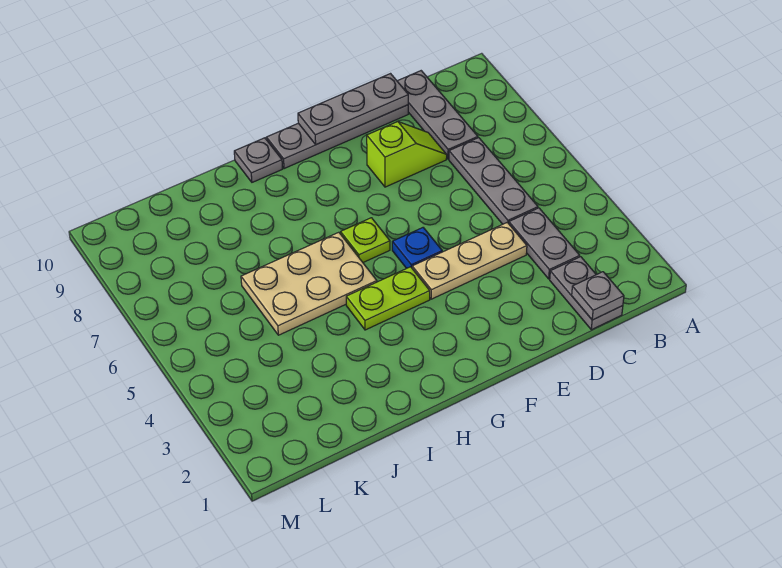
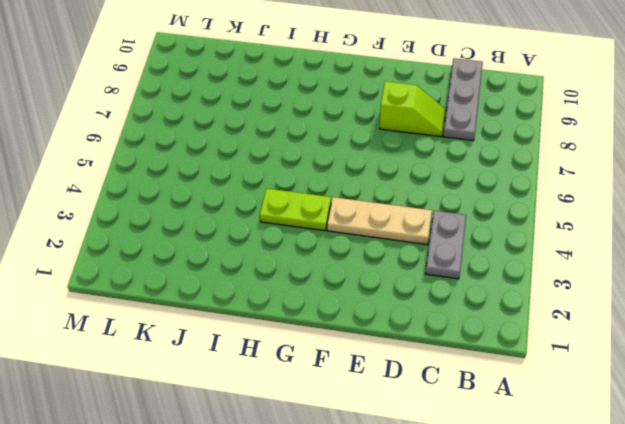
none -> grey plate C1:C2 level 1
none -> grey plate C5:C7 level 1
none -> grey plate D10:G10 level 1

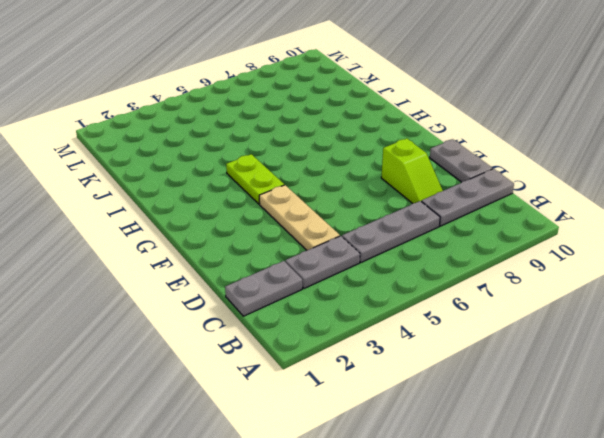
grey plate D10:E10 level 1 -> grey plate D10:G10 level 1
none -> blue plate F5 level 1
none -> lime plate G6 level 1
none -> tan plate H5:J6 level 1

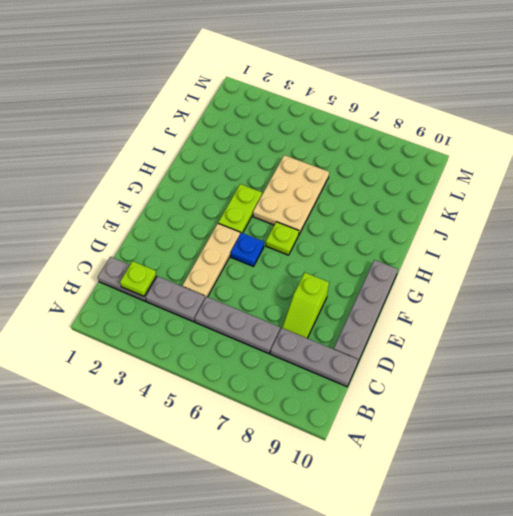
lime plate C2 level 2 -> none
none -> grey plate H10 level 1
none -> grey plate C1 level 2
none -> grey plate D10:F10 level 2

